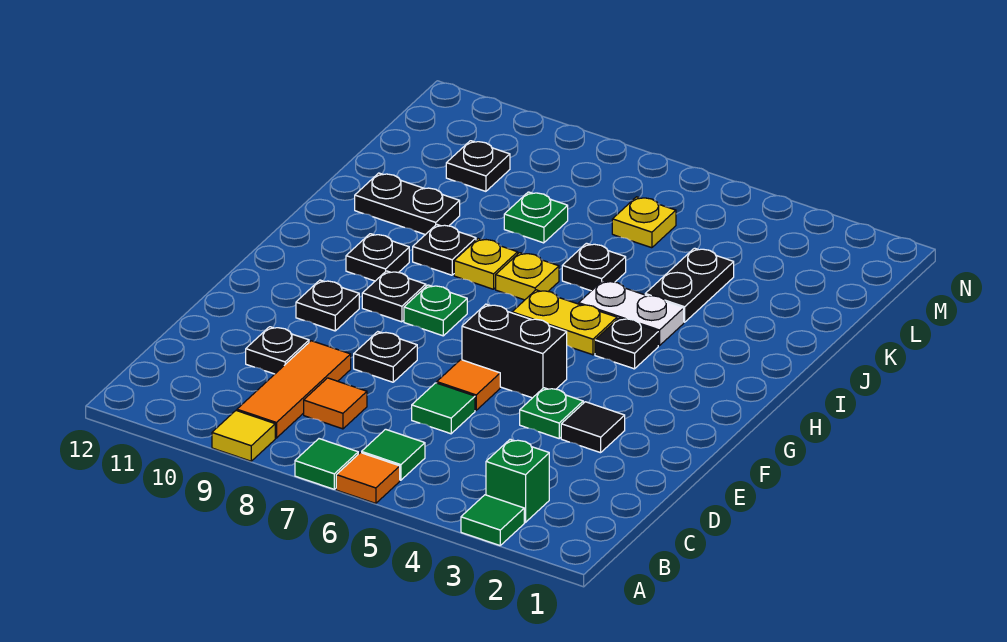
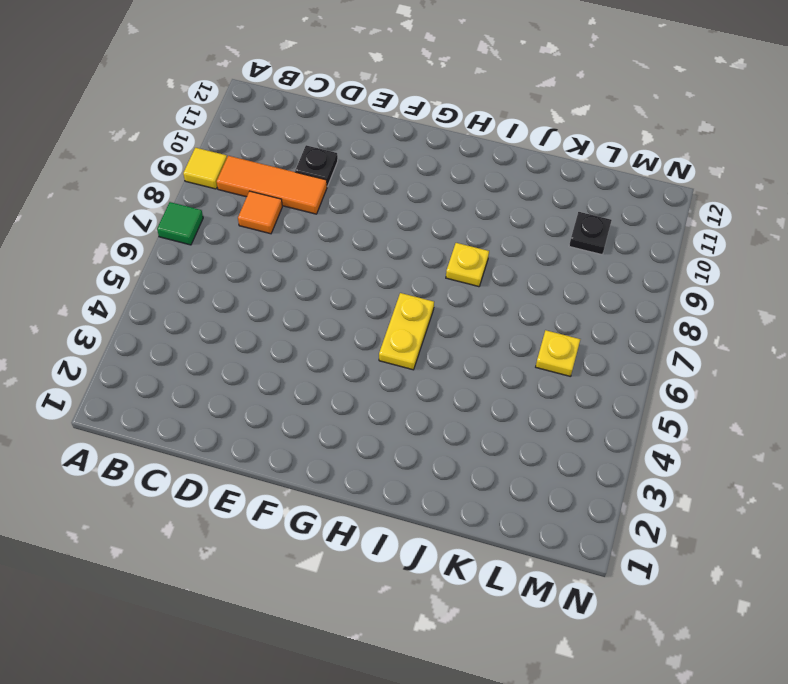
none -> green tile A3 level 1
none -> orange tile A6 level 1
none -> green brick B3 level 1
none -> green tile B6 level 1

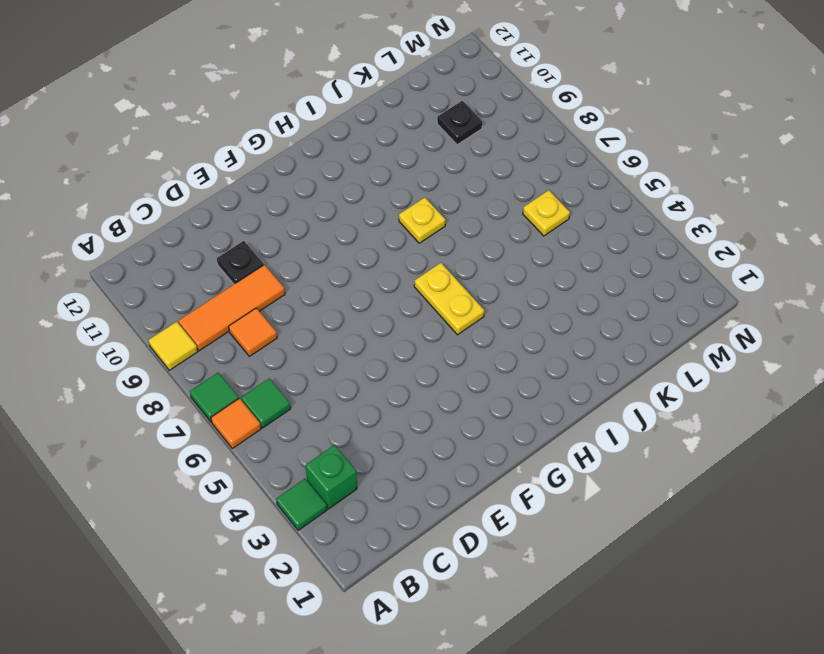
none -> green tile D6 level 1
none -> black tile E3 level 1
none -> green plate E4 level 1
none -> orange tile E6 level 1

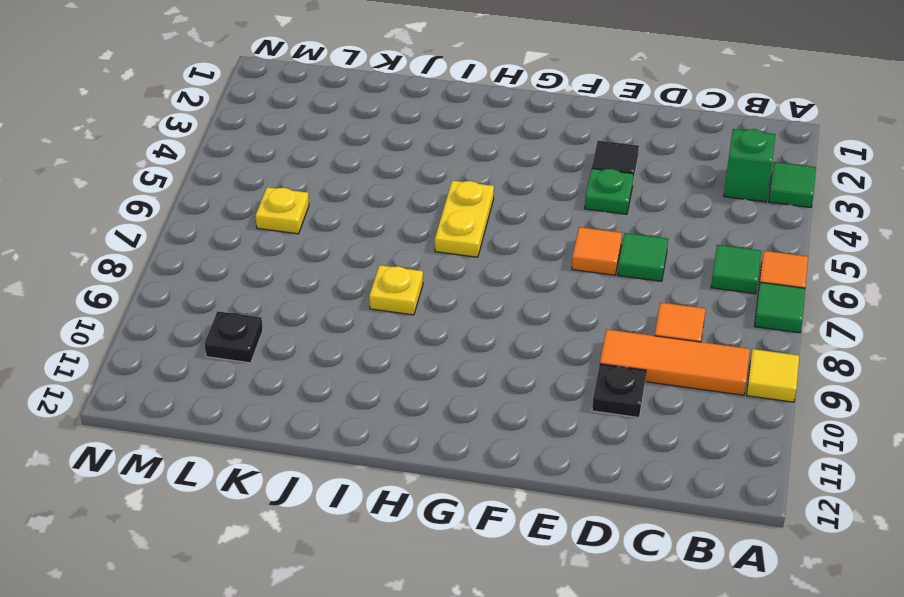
none -> black plate E8 level 1
none -> black brick F5:F6 level 1
none -> black plate F10 level 1
none -> green plate G8 level 1

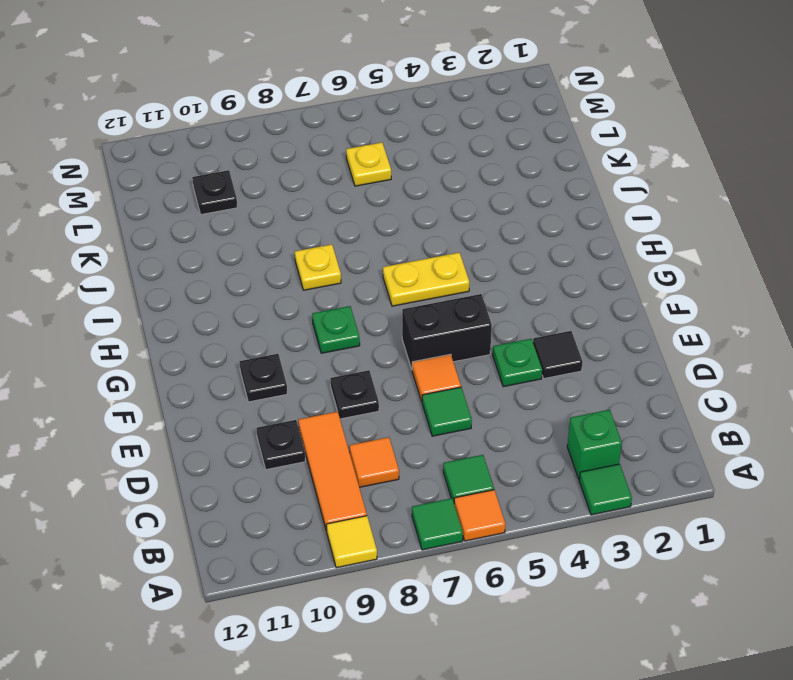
none -> black plate G9 level 1
none -> black plate H4 level 1
none -> black plate H10 level 1
none -> white plate I4:I5 level 1

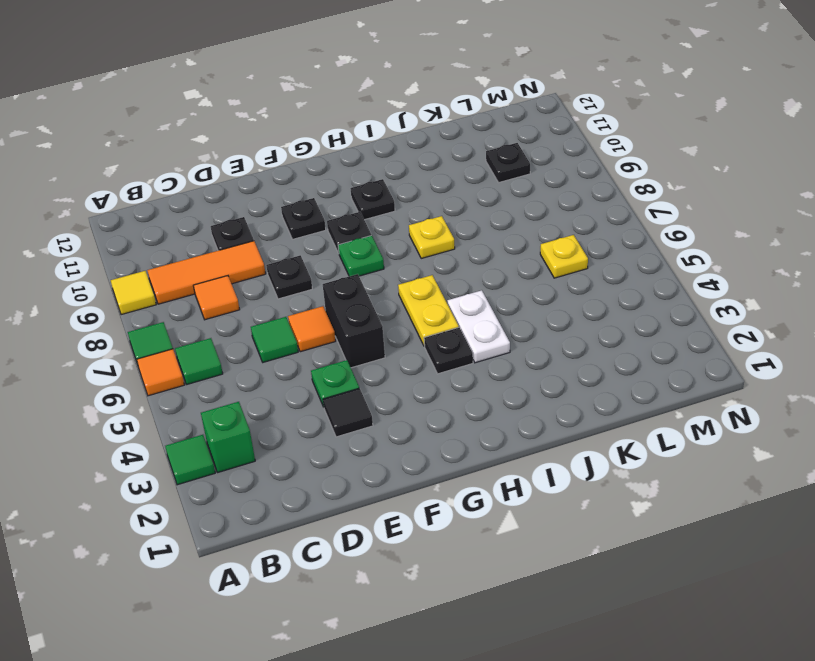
none -> yellow plate I7 level 1
none -> black plate I9 level 1
none -> black plate J4:K4 level 1
none -> black plate J6 level 1

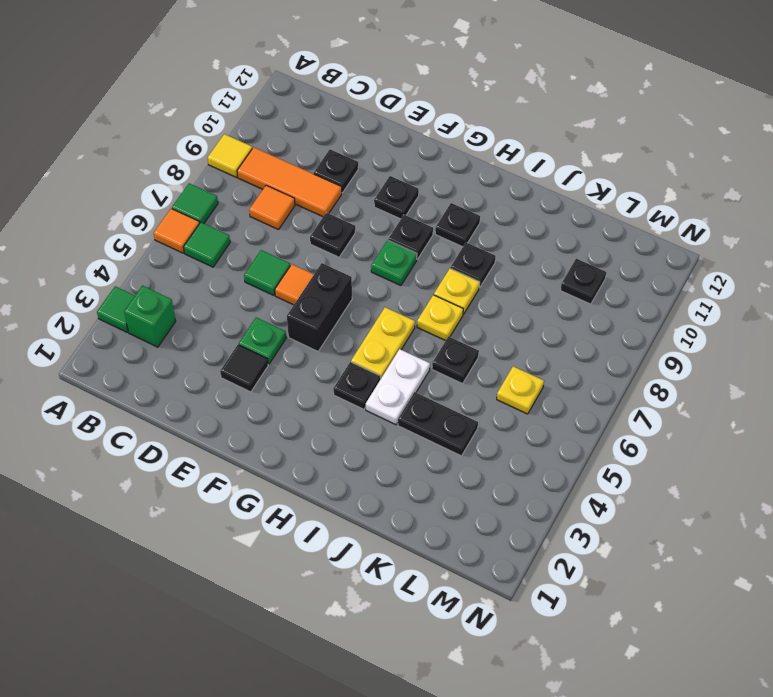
none -> black plate J10:J11 level 1
none -> green plate K8 level 1

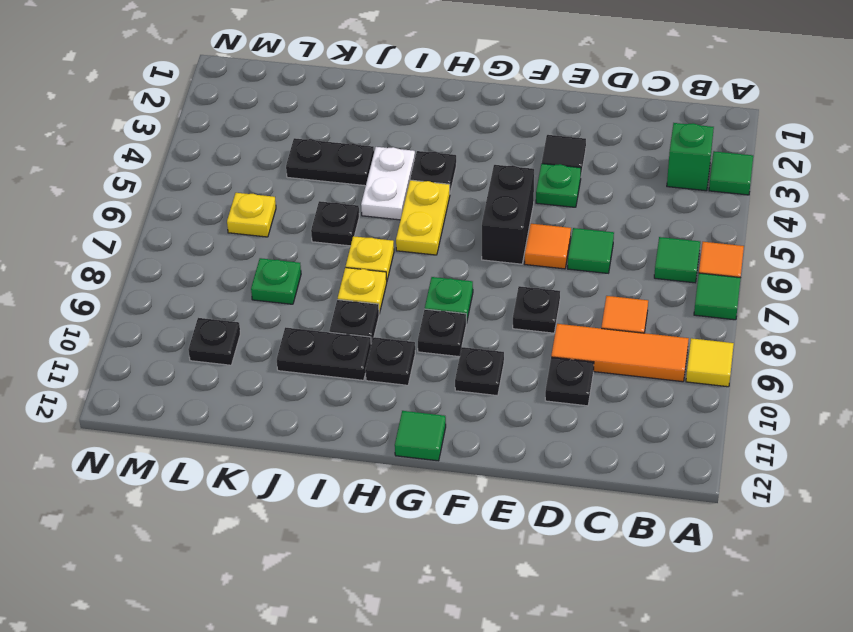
green tile G12 level 1 -> none
black plate I10:J10 level 1 -> black plate J10:J11 level 1

